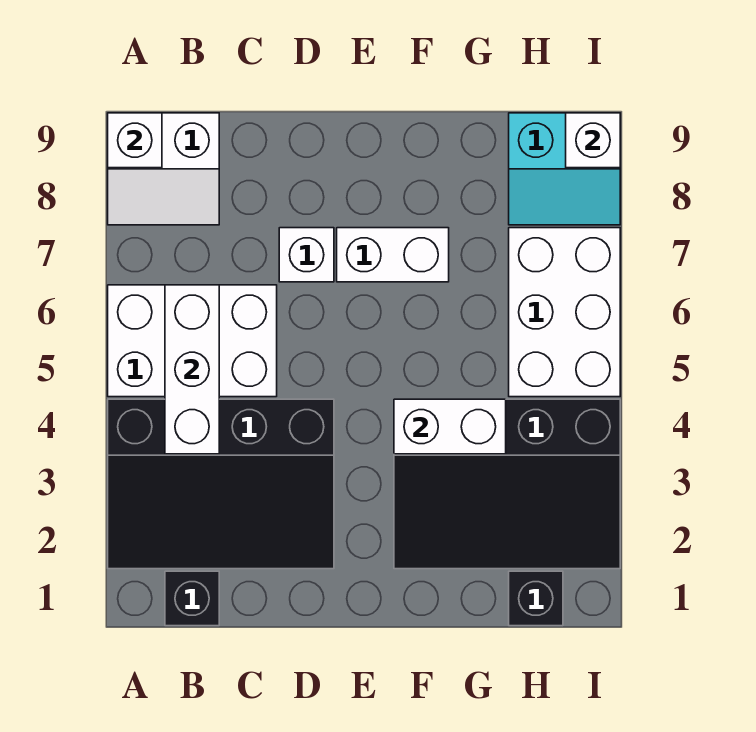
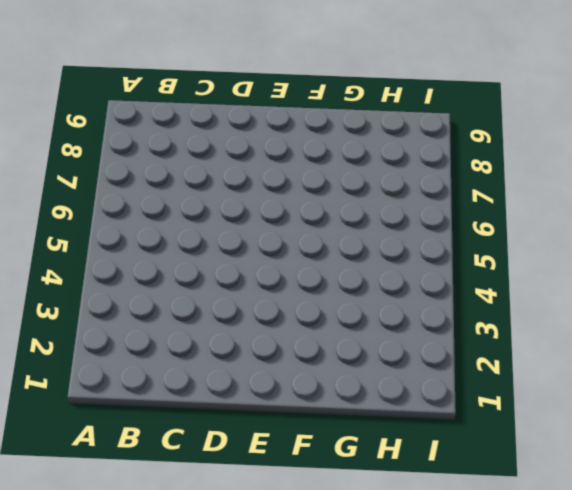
none -> black slope A2:D4 level 1 top 4
none -> white brick A5:C6 level 1
none -> white slope A8:B9 level 1 top 9

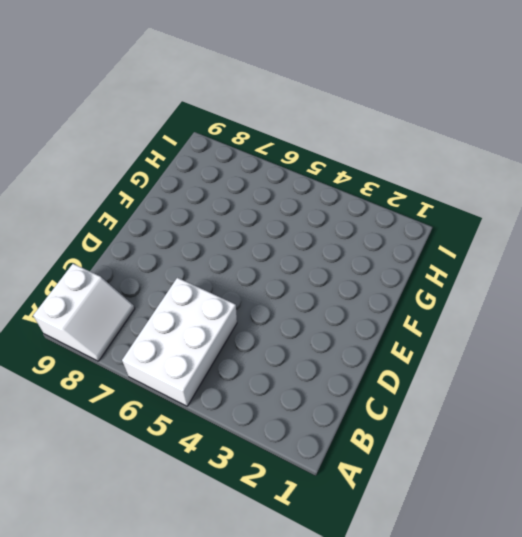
none -> black slope A2:D4 level 1 top 4
none -> black brick B1 level 1
none -> white brick D7 level 1

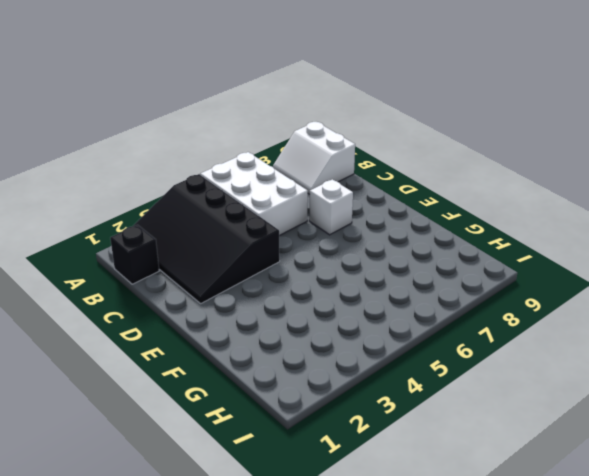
none -> white brick E7:F7 level 1
none -> black slope F2:I4 level 1 top 4
none -> black brick H1 level 1

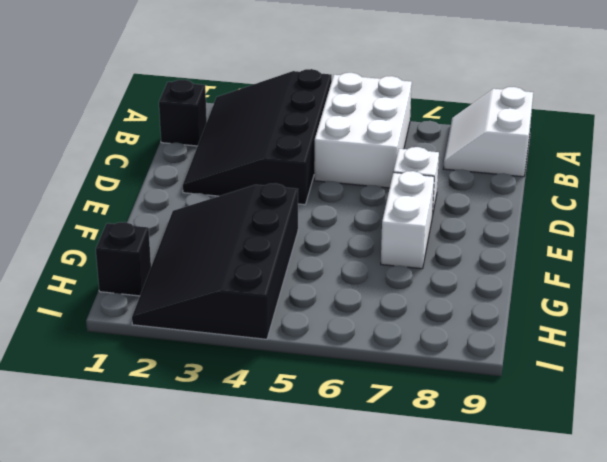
none -> white brick H5:I7 level 1
none -> cyan slope H8:I9 level 1 top 9
none -> white brick A9 level 2

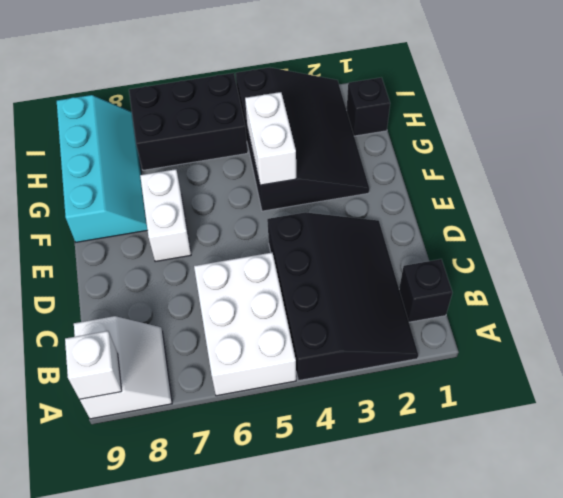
cyan slope F8:I9 level 1 top 9 -> cyan slope H8:I9 level 1 top 9
black brick H5:I7 level 1 -> white brick H5:I7 level 1
none -> white brick D7 level 1
none -> white brick B4:B6 level 2
none -> white brick I9 level 2

